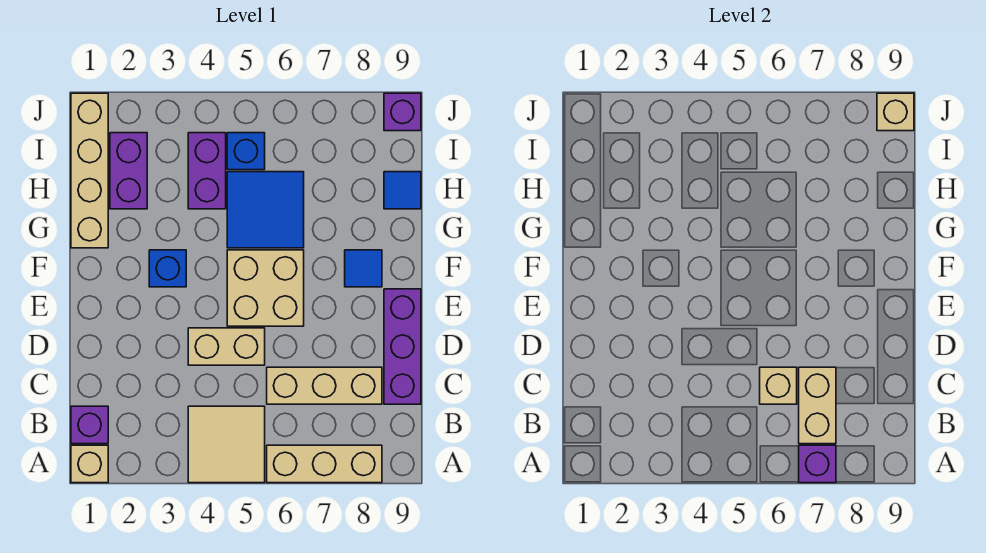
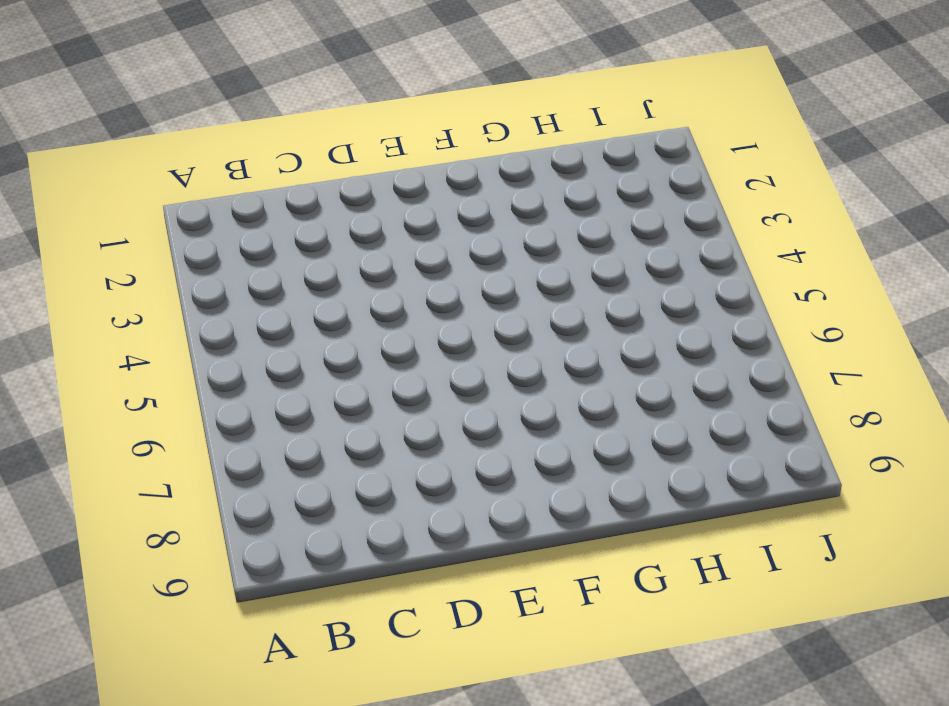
none -> tan brick A1 level 1
none -> tan tile A4:B5 level 1
none -> tan brick A6:A8 level 1

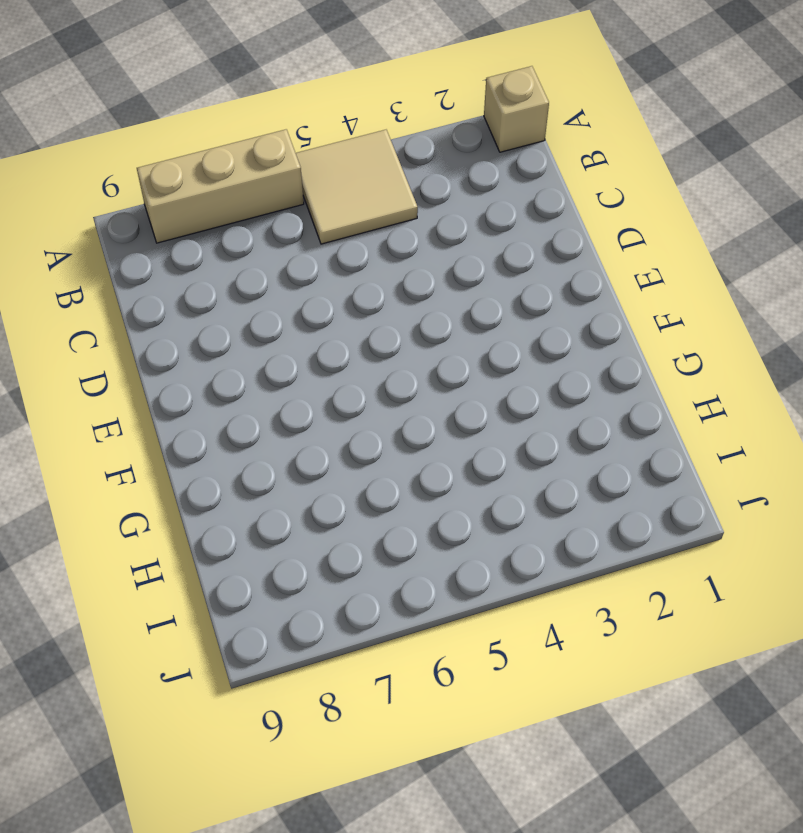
none -> purple brick B1 level 1
none -> tan brick C6:C8 level 1
none -> purple brick C9:E9 level 1

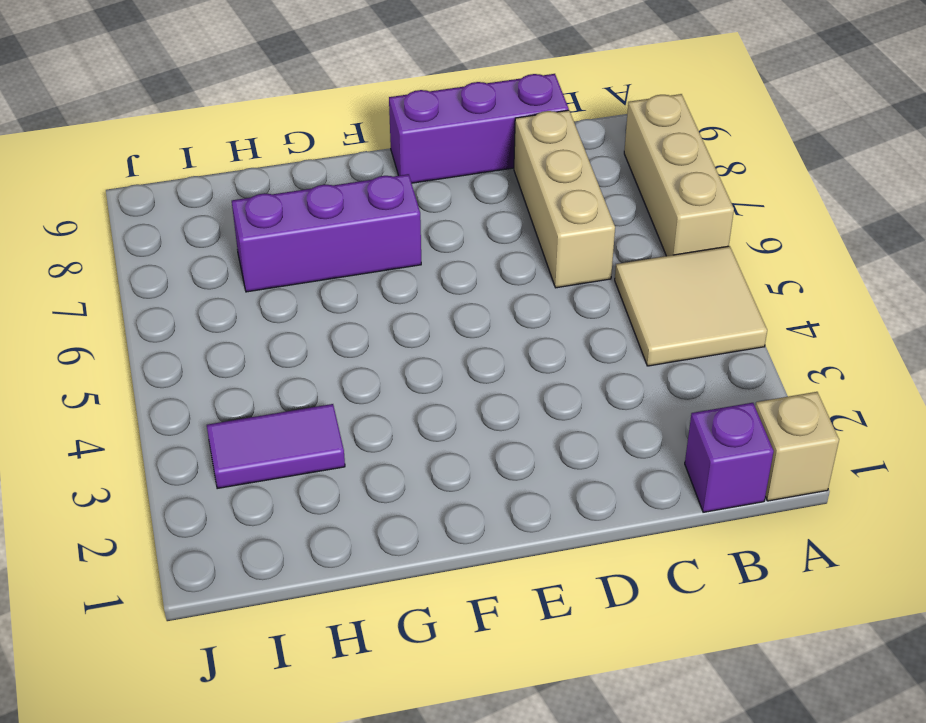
purple brick F7:H7 level 1 -> none
purple tile H3:I3 level 1 -> none
none -> tan brick D4:D5 level 1
none -> tan brick E5:F6 level 1
none -> blue brick F3 level 1

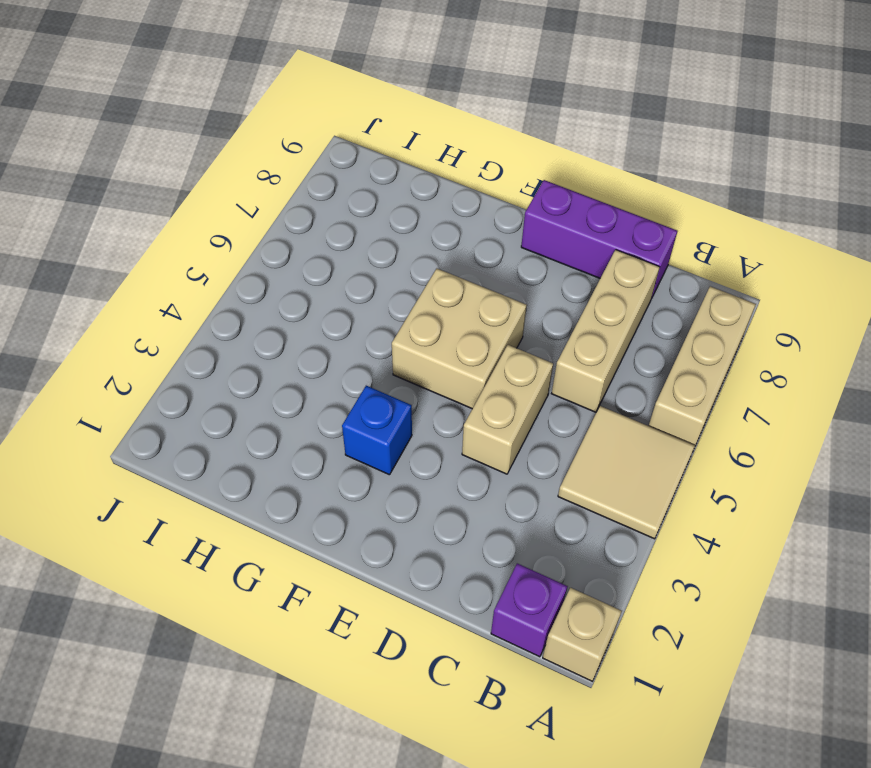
none -> blue tile F8 level 1
none -> tan brick G1:J1 level 1
none -> blue tile G5:H6 level 1

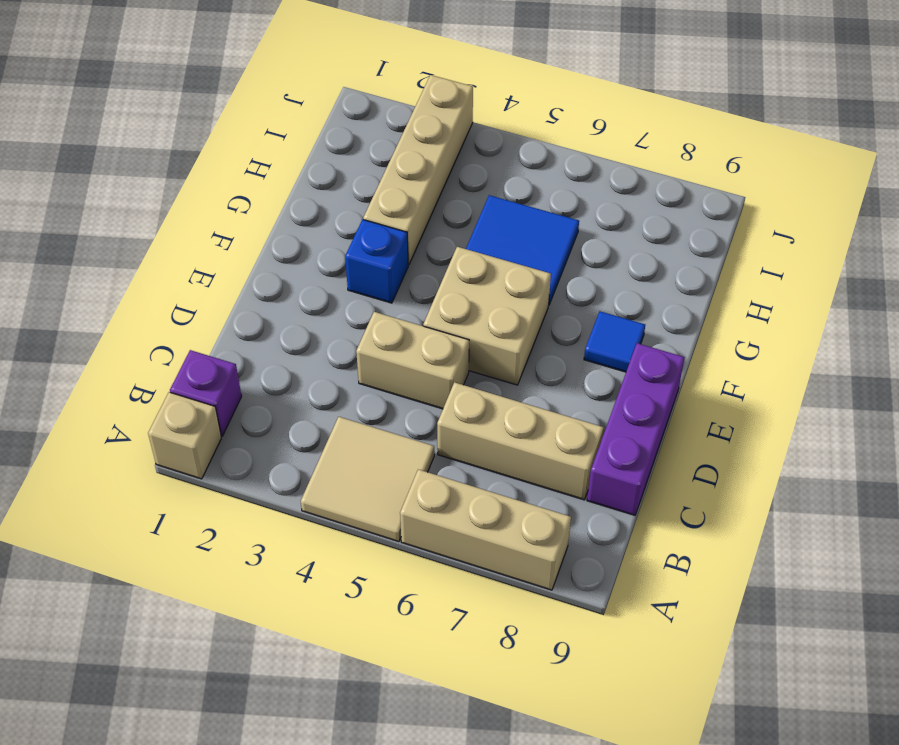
tan brick G3:J3 level 1 -> tan brick G1:J1 level 1
none -> purple brick H2:I2 level 1
none -> purple brick H4:I4 level 1
none -> blue tile H9 level 1

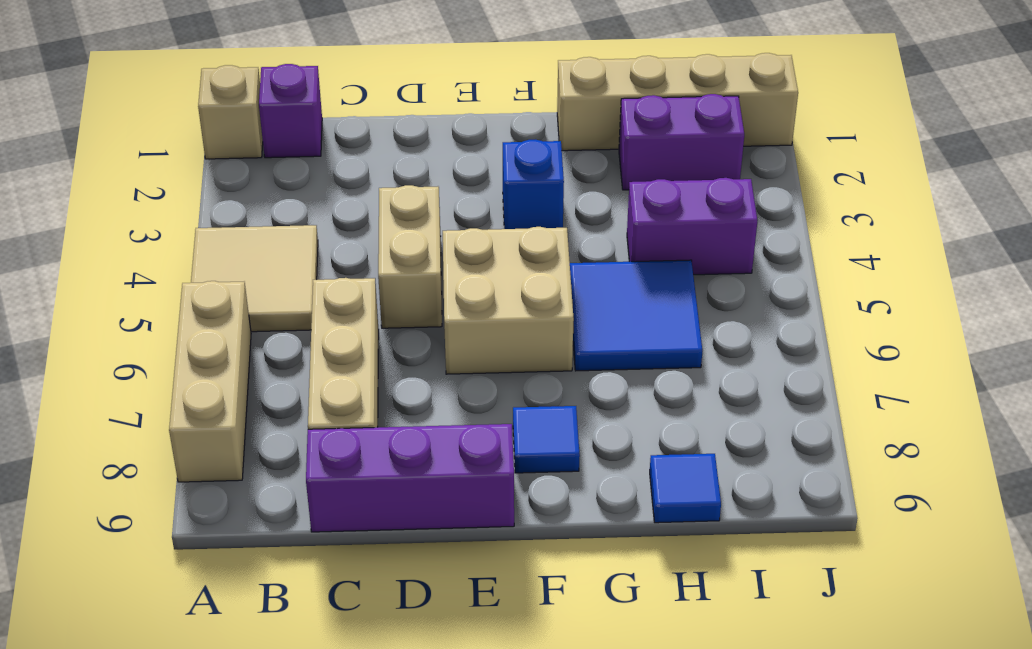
none -> blue brick I5 level 1
none -> purple brick J9 level 1
none -> purple brick A7 level 2

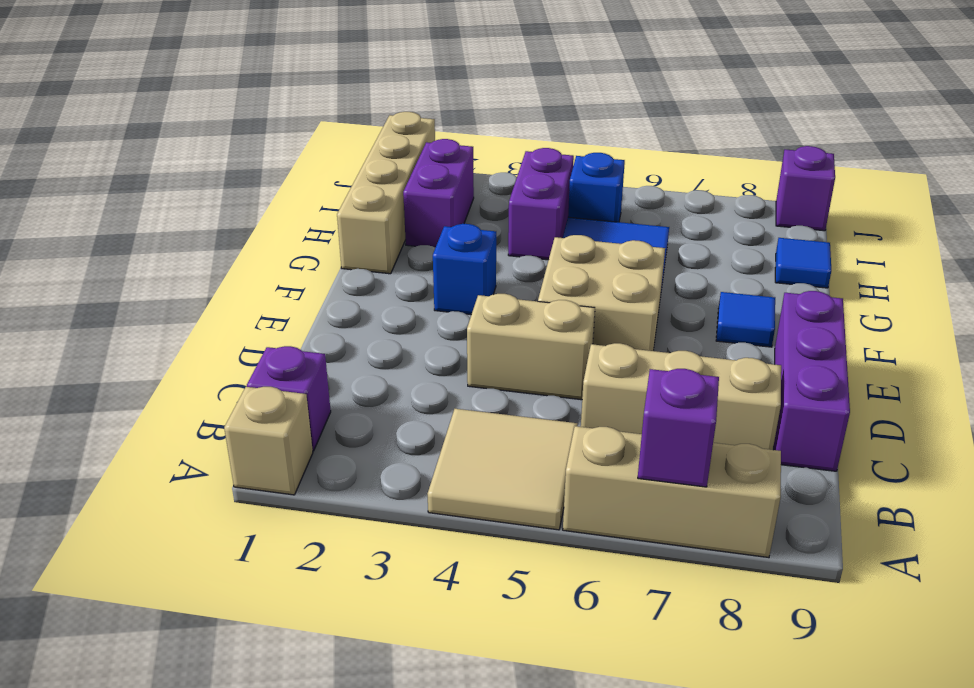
none -> tan brick B7:C7 level 2
none -> tan brick C6 level 2
none -> tan brick J9 level 2

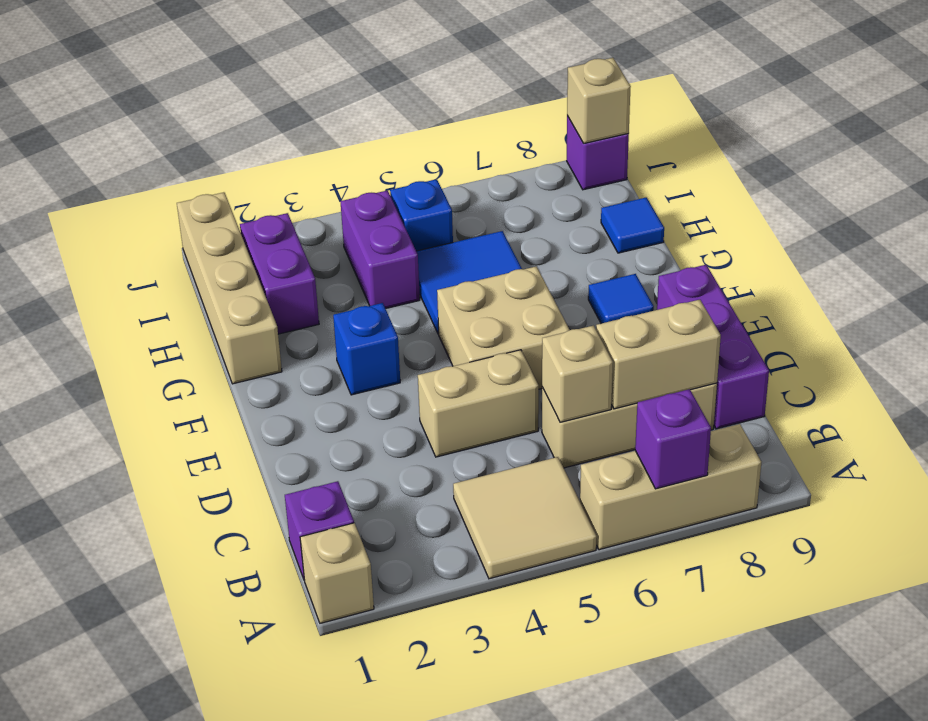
tan brick C7:C8 level 2 -> tan brick B7:C7 level 2

